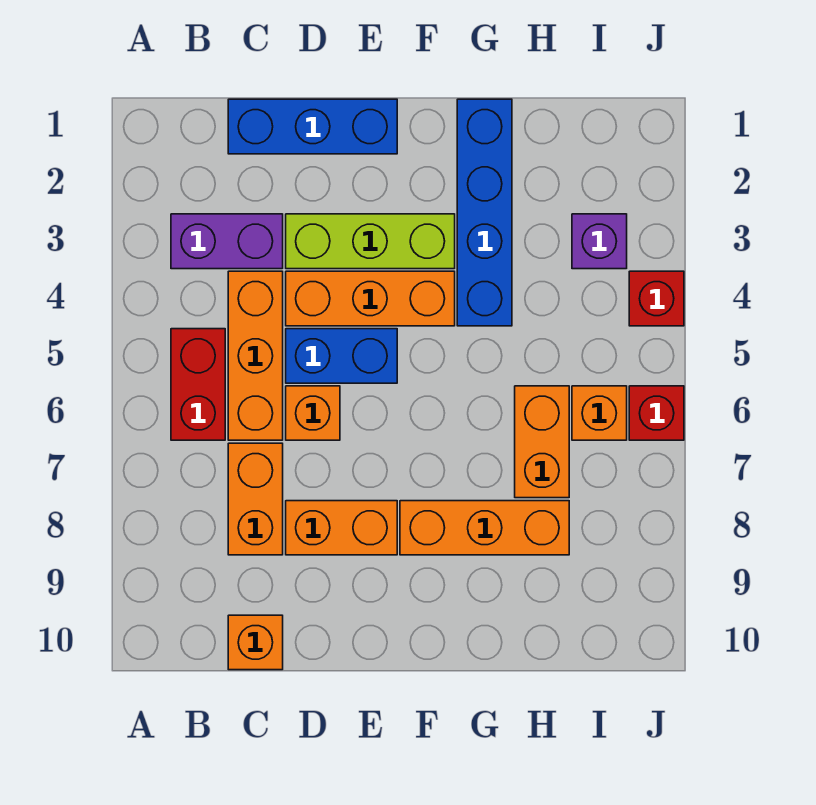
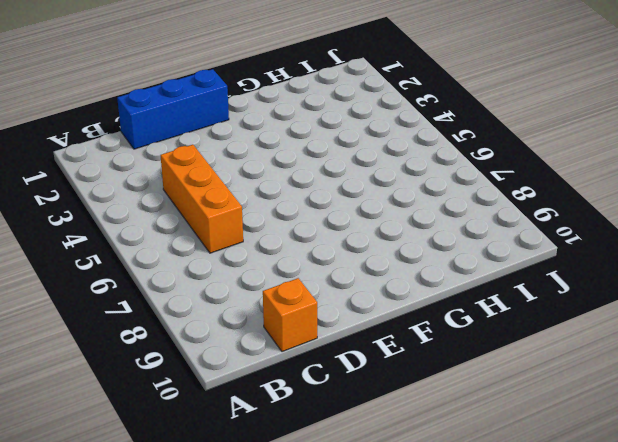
none -> purple brick B3:C3 level 1
none -> red brick B5:B6 level 1
none -> orange brick C7:C8 level 1

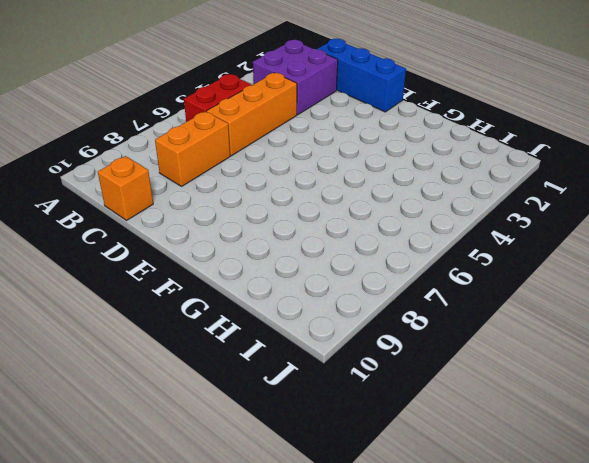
purple brick B2:C3 level 1 -> purple brick B3:C3 level 1
none -> lime brick D3:F3 level 1
none -> orange brick D4:F4 level 1
none -> blue brick D5:E5 level 1

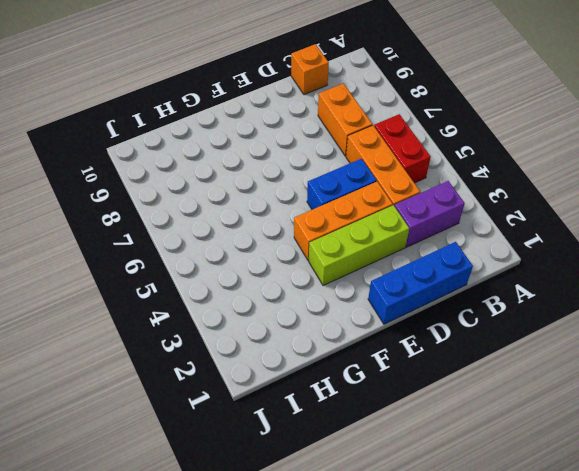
none -> orange brick D6 level 1
none -> orange brick D8:E8 level 1
none -> orange brick F8:H8 level 1

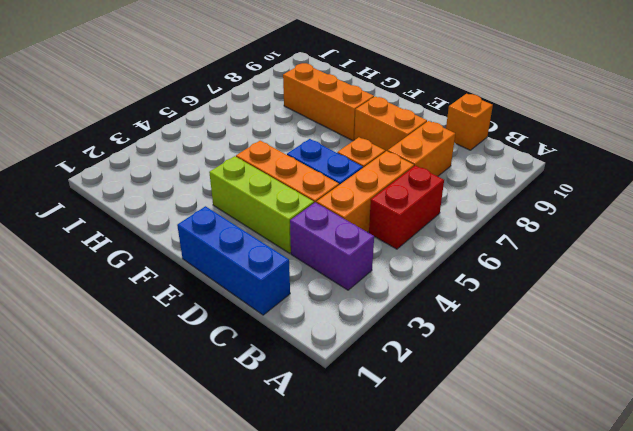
none -> blue brick G1:G4 level 1
none -> orange brick H6:H7 level 1
none -> purple brick I3 level 1

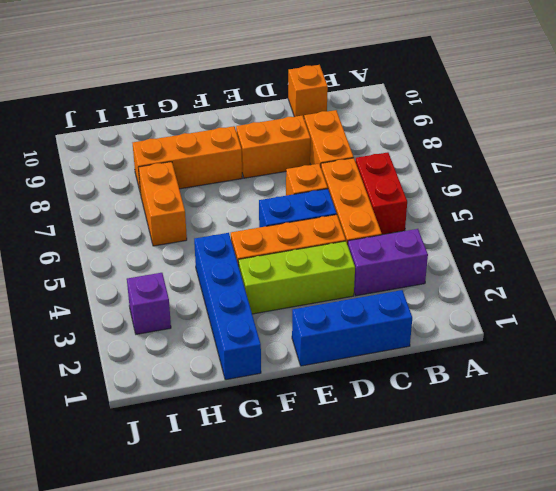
none -> orange brick I6 level 1
none -> red brick J4 level 1
none -> red brick J6 level 1

